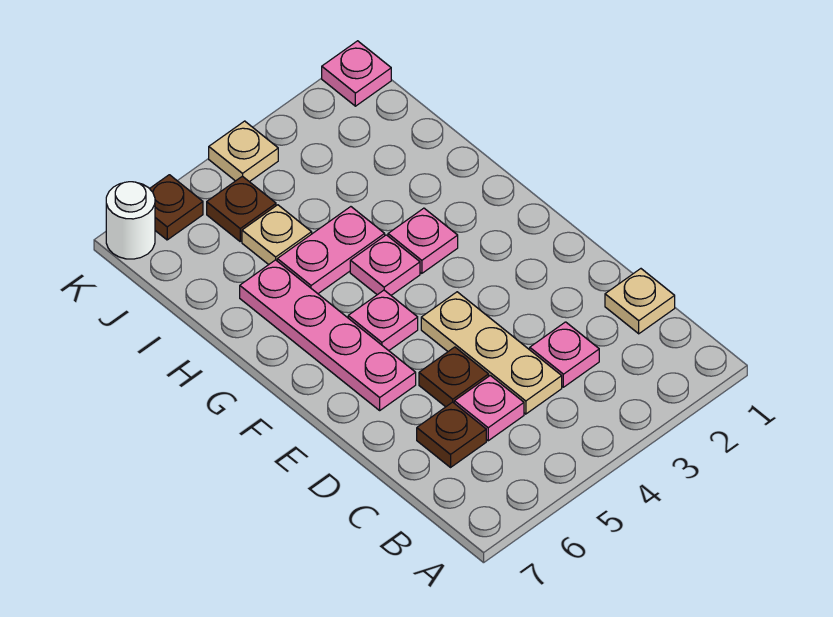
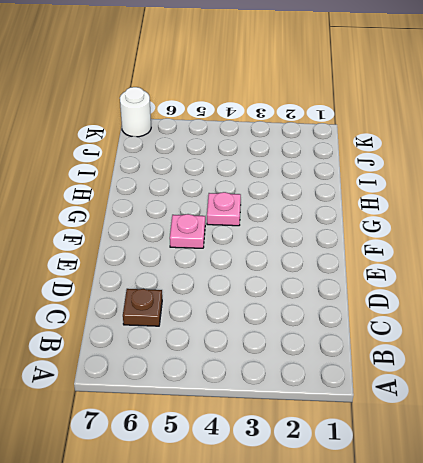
none -> tan plate C1 level 1
none -> pink plate C3 level 1
none -> tan plate C4:E4 level 1

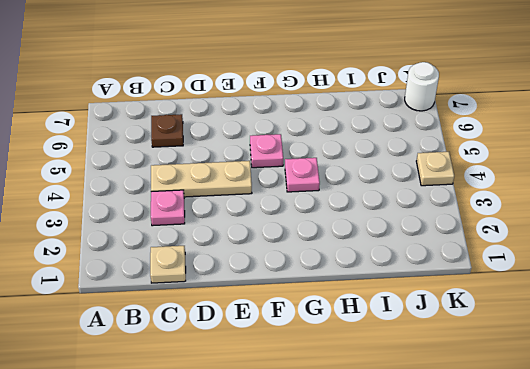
none -> pink plate C5 level 1
none -> brown plate D5 level 1
none -> pink plate E6:H6 level 1

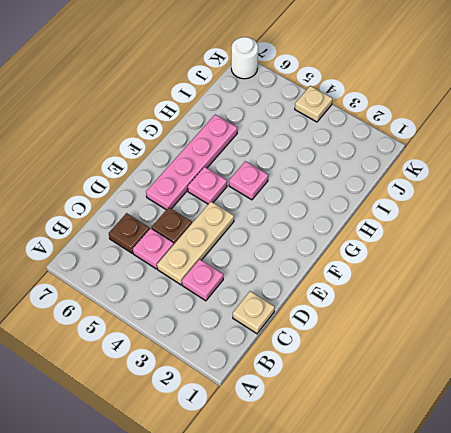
none -> pink plate G3 level 1
none -> pink plate H4:H5 level 1
none -> tan plate I5 level 1

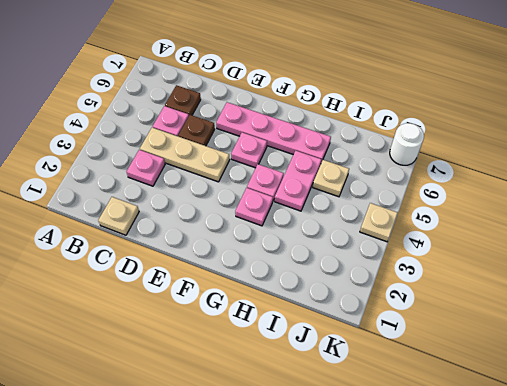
none -> brown plate J5 level 1
none -> pink plate K1 level 1
none -> brown plate K6 level 1

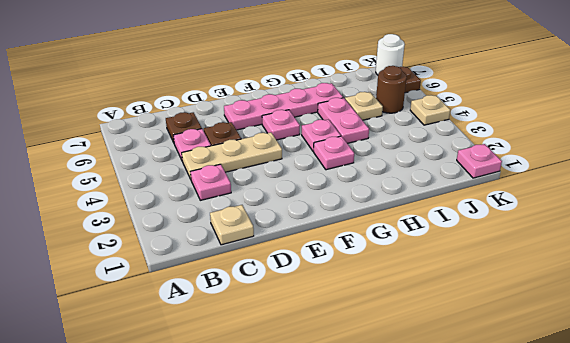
brown round brick J5 level 1 -> brown plate J5 level 1

